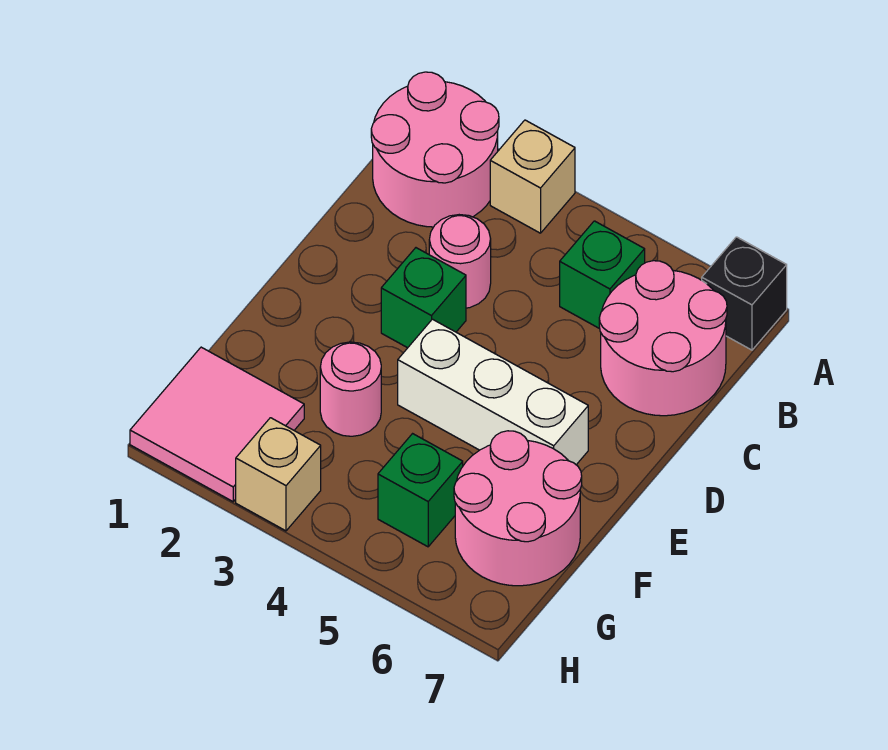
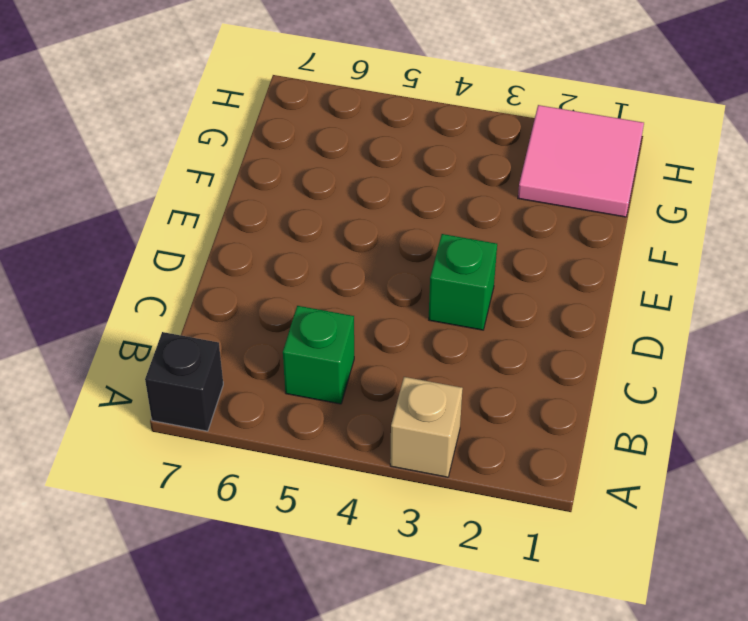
none -> pink round brick A1:B2 level 1
none -> pink round brick B6:C7 level 1
none -> pink round brick C3 level 1

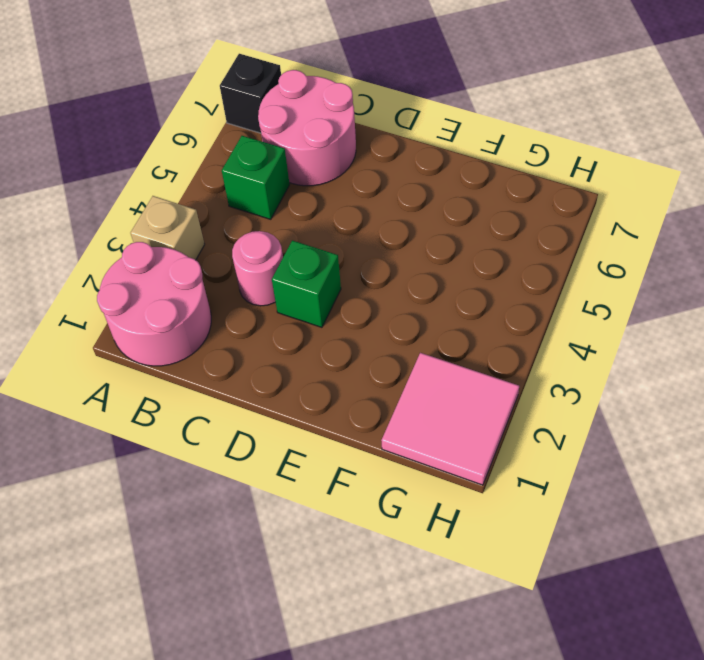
none -> white brick E4:E6 level 1
none -> pink round brick F3 level 1
none -> pink round brick F6:G7 level 1

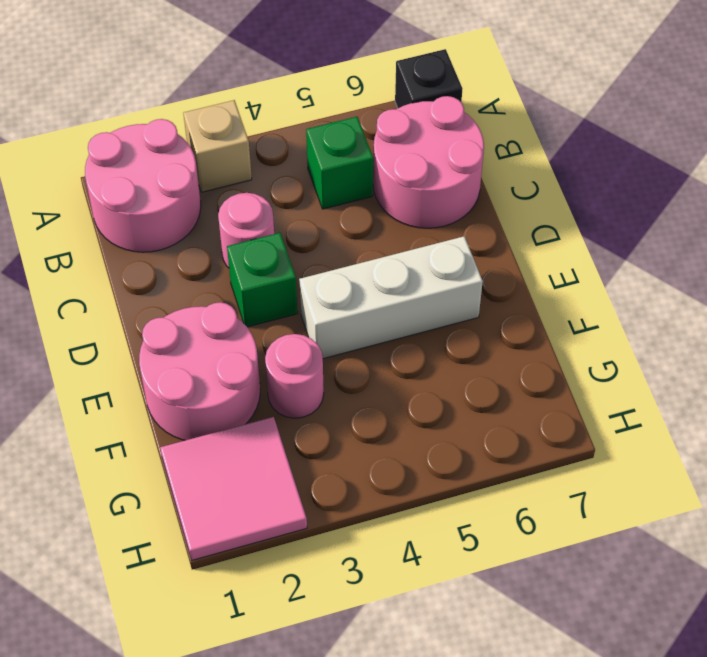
pink round brick E1:F2 level 1 -> pink round brick F6:G7 level 1
none -> green brick G5 level 1
none -> tan brick H3 level 1

